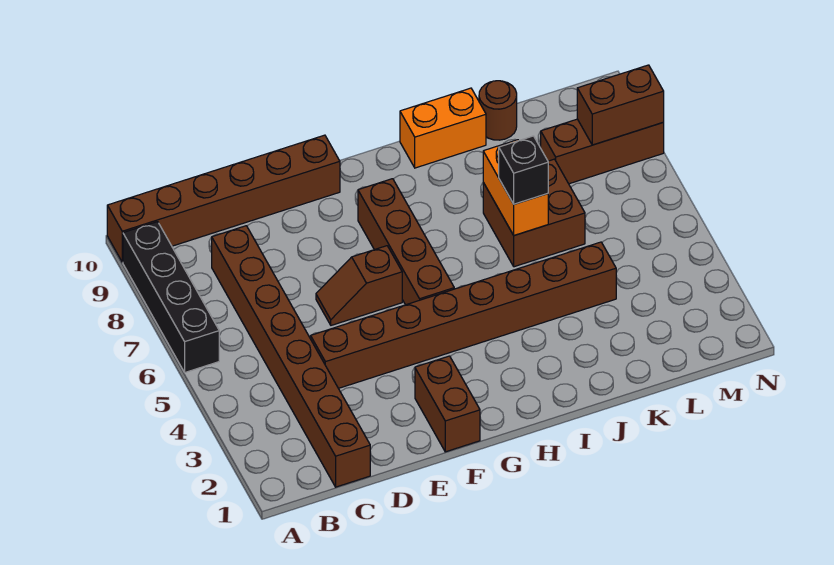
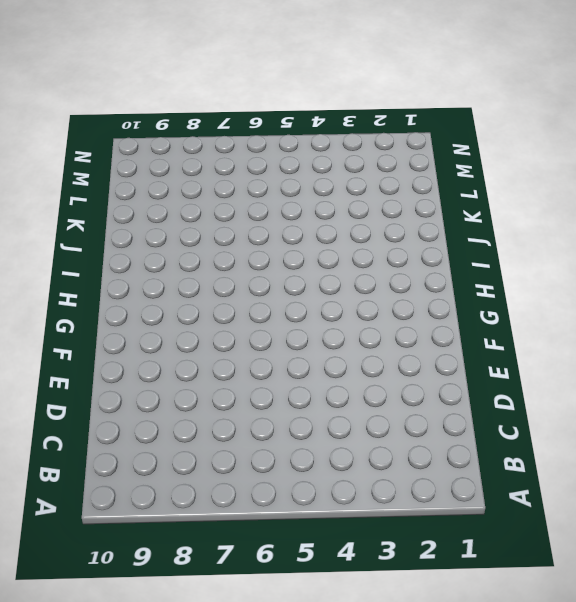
none -> black brick A6:A9 level 1
none -> brown brick A10:F10 level 1
none -> brown brick C1:C8 level 1

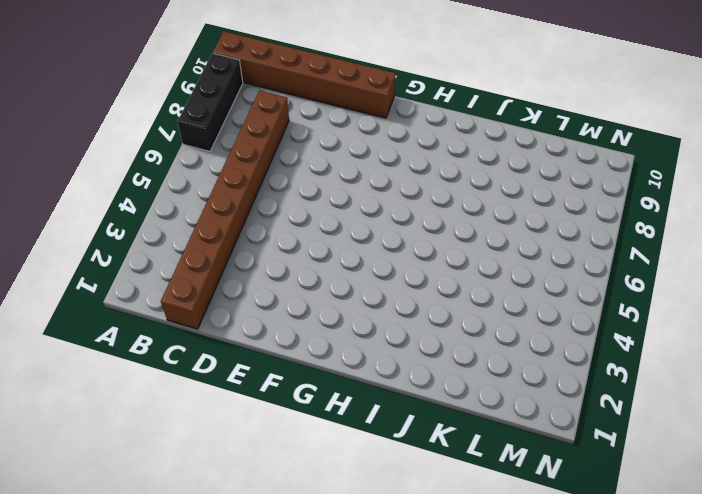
black brick A7:A9 level 1 -> black brick A6:A9 level 1
none -> brown brick D4:K4 level 1
none -> brown slope E6:F6 level 1 top F
none -> brown brick F1:F2 level 1

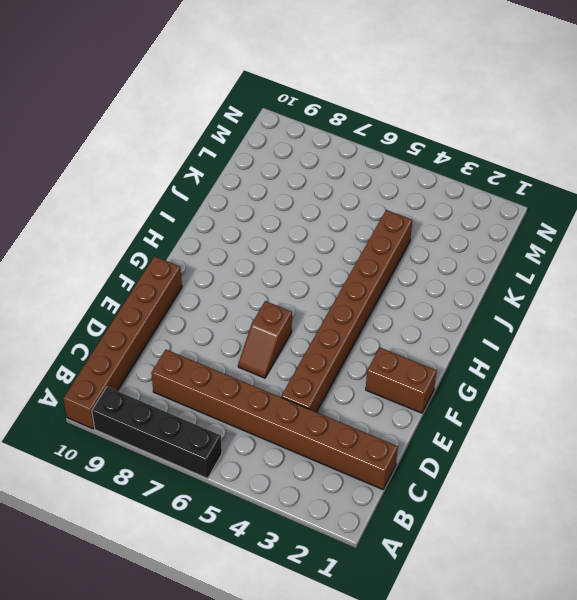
none -> brown brick G5:G8 level 1
none -> orange brick I10:J10 level 1
none -> brown brick J6:K7 level 1

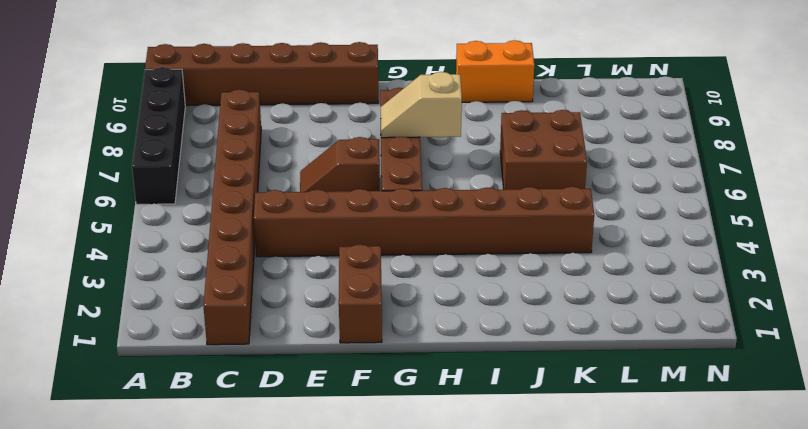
tan slope G7:H7 level 2 top H -> none
none -> brown round brick K10 level 1
none -> brown brick L8:N8 level 1
none -> orange brick J6:J7 level 2

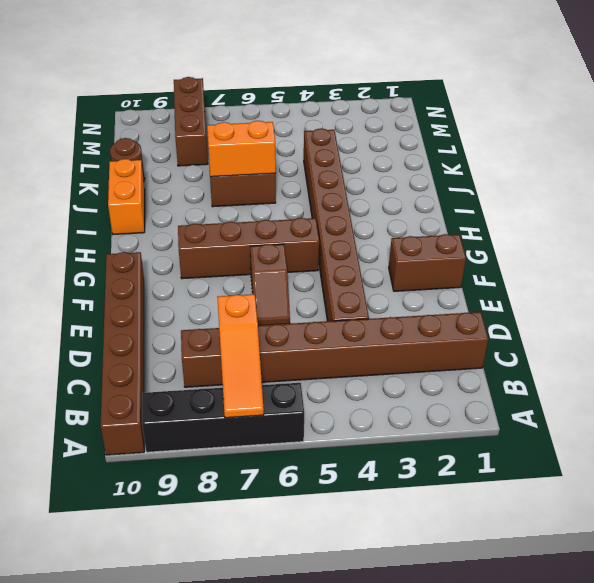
orange slope A7:C7 level 2 top C -> none
none -> brown brick M8:N8 level 2
none -> black brick J6 level 3

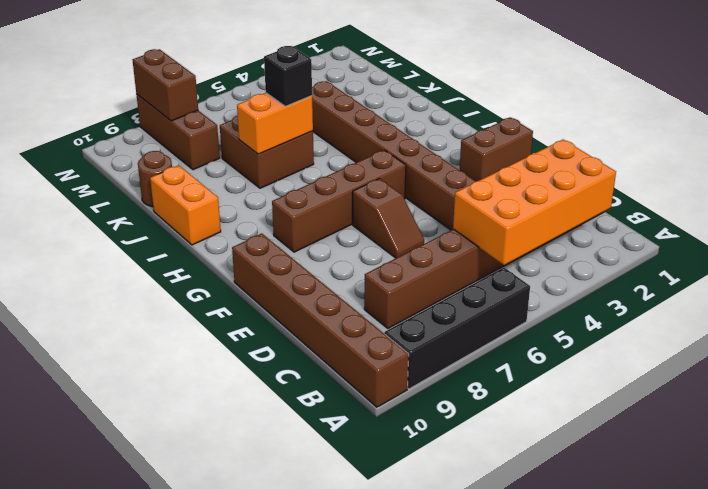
orange brick B2:C5 level 2 -> none

